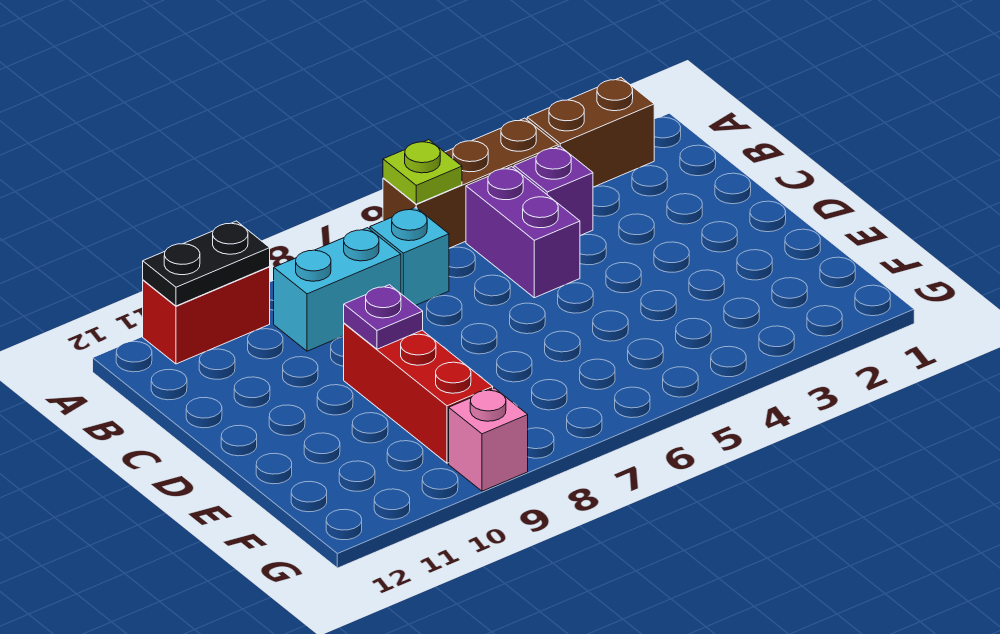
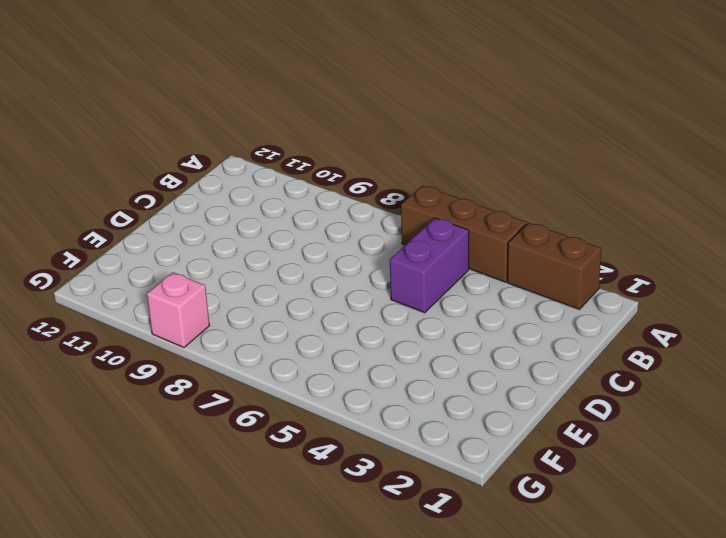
none -> red brick A10:A11 level 1
none -> purple brick B4 level 1
none -> cyan brick B7 level 1

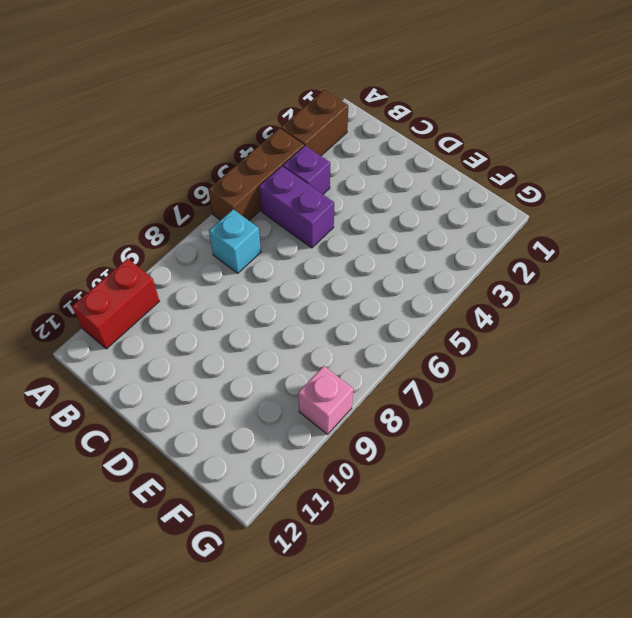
none -> cyan brick B8:B9 level 1
none -> red brick D9:F9 level 1
none -> lime plate A6 level 2

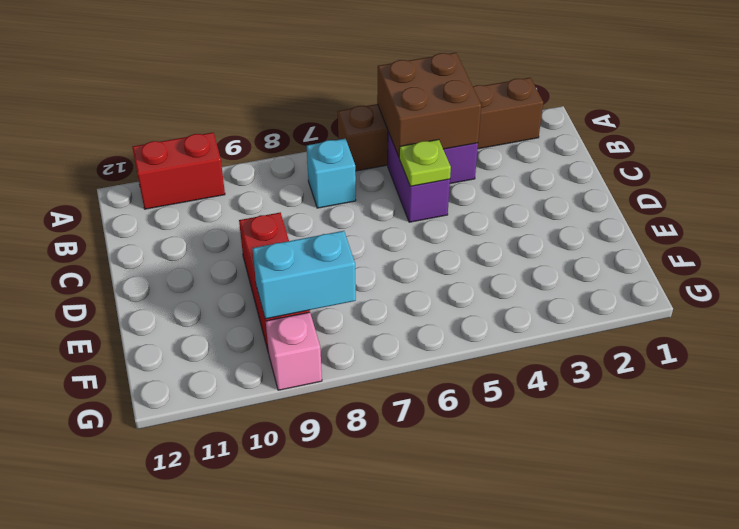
brown brick A4:B5 level 2 -> none
lime plate C5 level 2 -> lime plate A6 level 2
cyan brick F8:F9 level 2 -> cyan brick B8:B9 level 1
none -> black plate A10:A11 level 2
none -> purple plate D9 level 2

